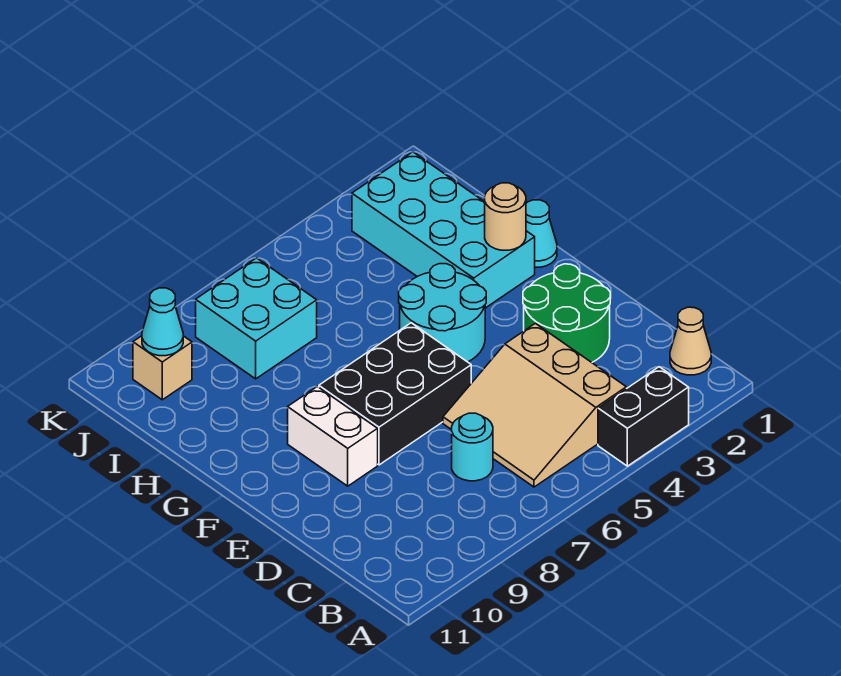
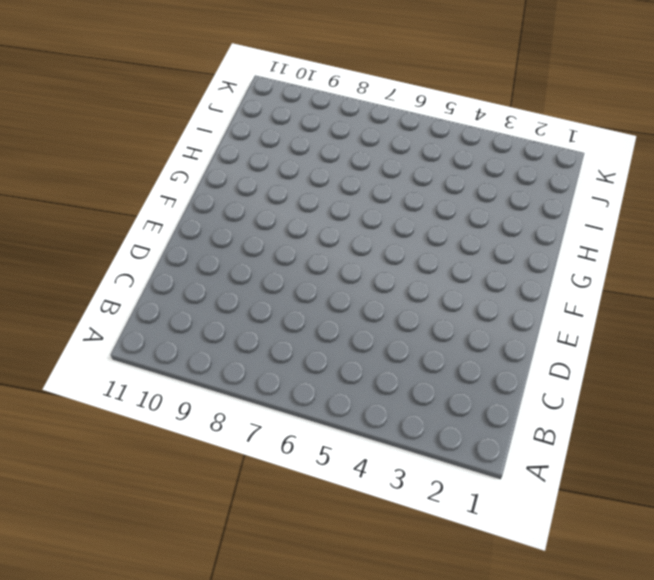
none -> black brick A3:A4 level 1
none -> tan cone B1 level 1
none -> tan slope B4:D6 level 1 top 4

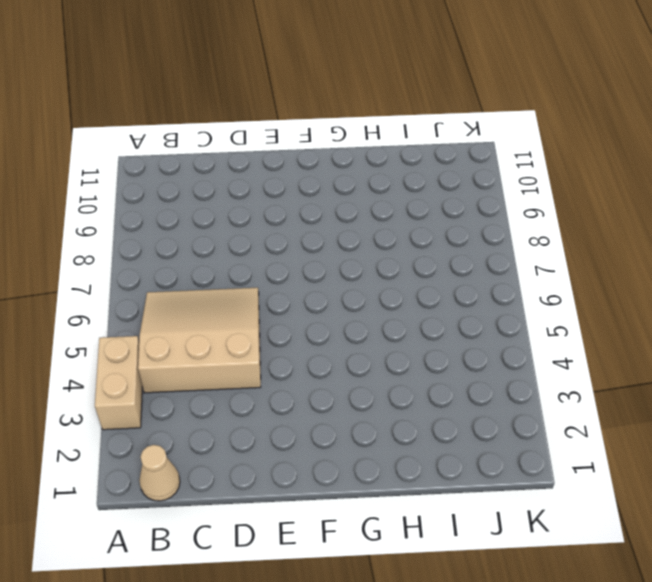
tan brick A3:A4 level 1 -> black brick A3:A4 level 1
none -> cyan round brick C7 level 1
none -> green round brick D2:E3 level 1
none -> black brick E6:F8 level 1

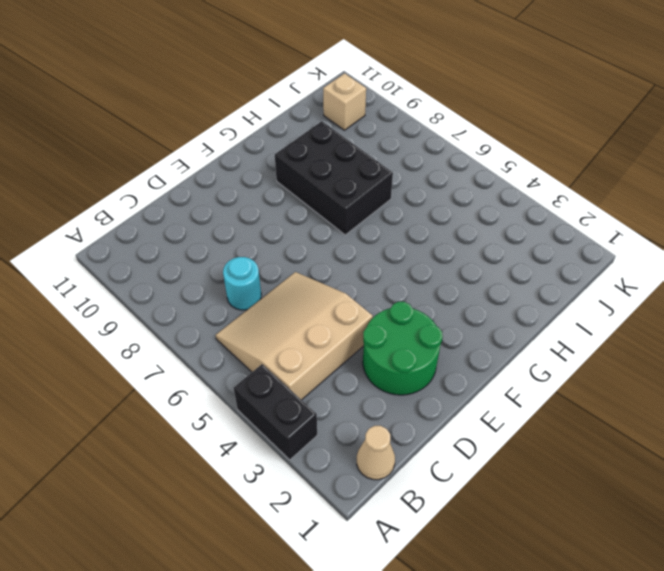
black brick G7:H9 level 1 -> black brick E6:F8 level 1
none -> white brick E9:F9 level 1
none -> cyan round brick F4:G5 level 1
none -> cyan cone G1 level 1

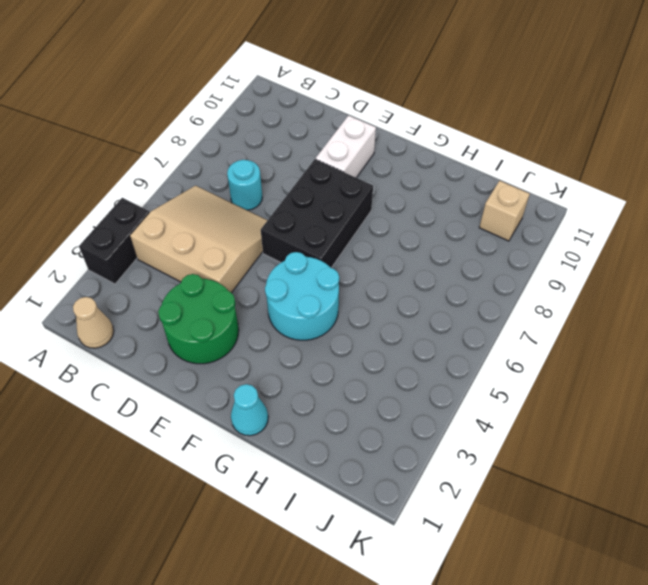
white brick E9:E10 level 1 -> white brick E9:F9 level 1
none -> cyan brick G2:J3 level 1
none -> cyan brick I7:J8 level 1
none -> tan round brick G2 level 2

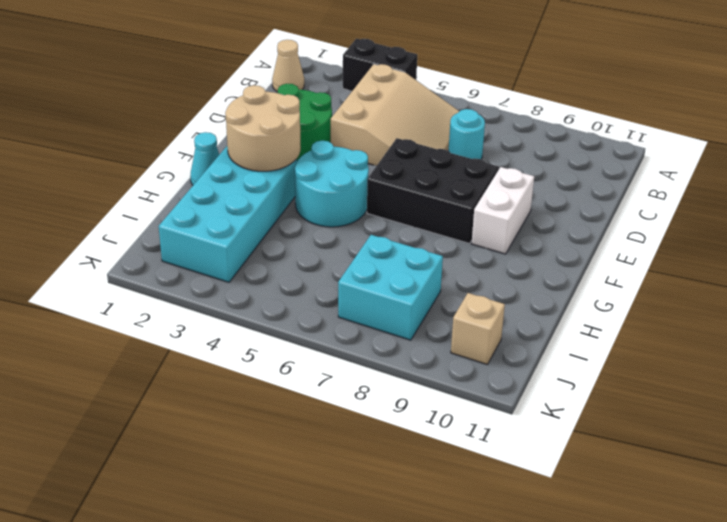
tan round brick F2:G3 level 2 -> tan round brick G2 level 2
none -> cyan cone J10 level 2

